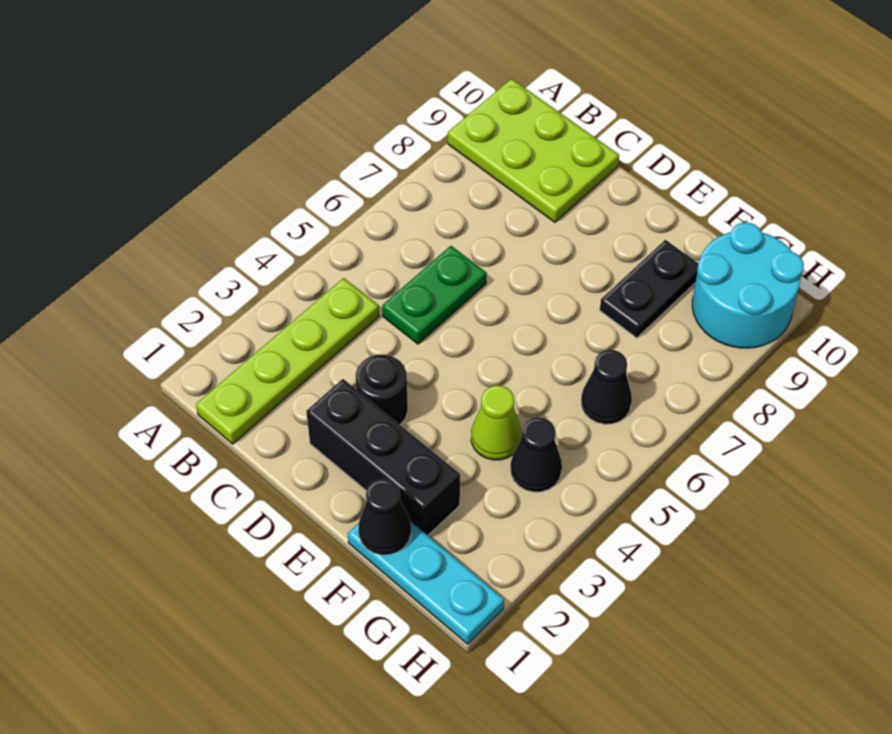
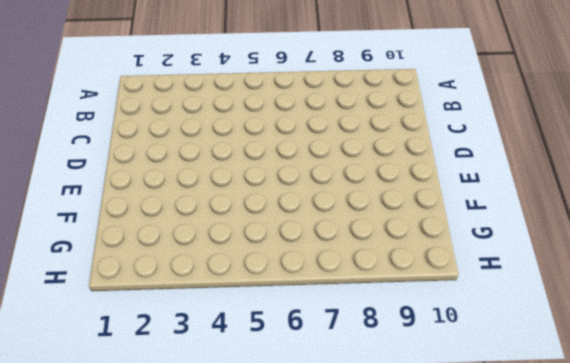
none -> lime plate A9:C10 level 1
none -> lime plate B1:B4 level 1
none -> green plate C5:C6 level 1

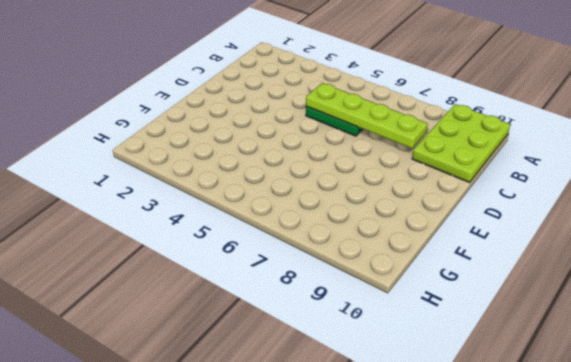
lime plate C5:C8 level 2 -> lime plate B1:B4 level 1
none -> black brick D2:F2 level 1
none -> black round brick D3 level 1
none -> cyan plate F1:H1 level 1

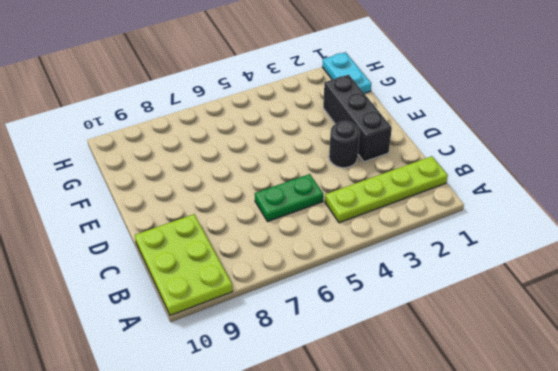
cyan plate G1:H1 level 1 -> cyan plate F1:H1 level 1
none -> lime cone F4 level 1
none -> black plate F8:F9 level 1
none -> black cone G4 level 1

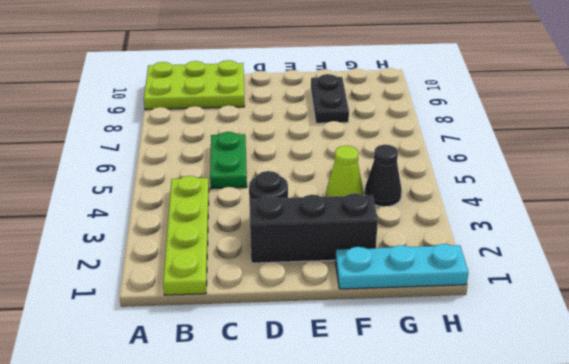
none -> black cone G6 level 1
none -> cyan round brick G9:H10 level 1
none -> black cone F1 level 2

